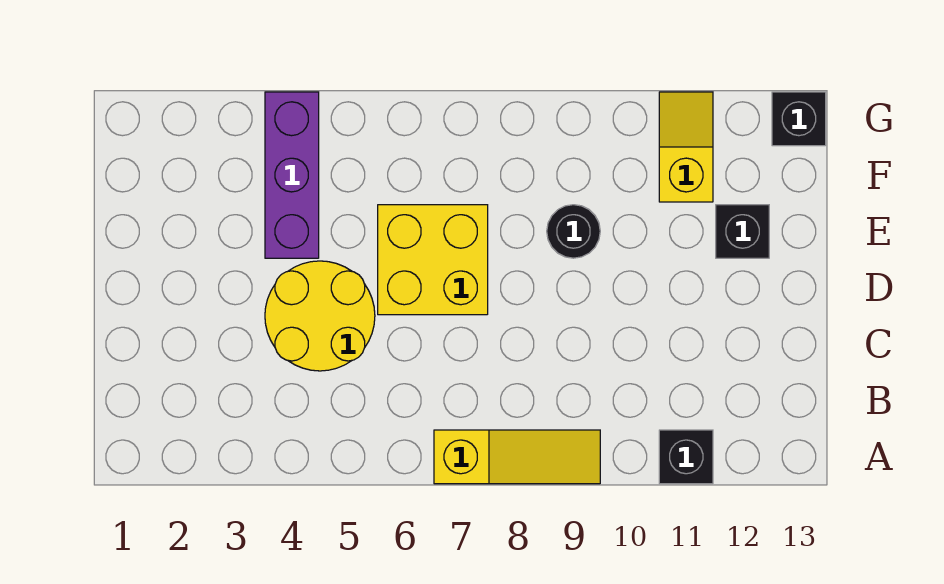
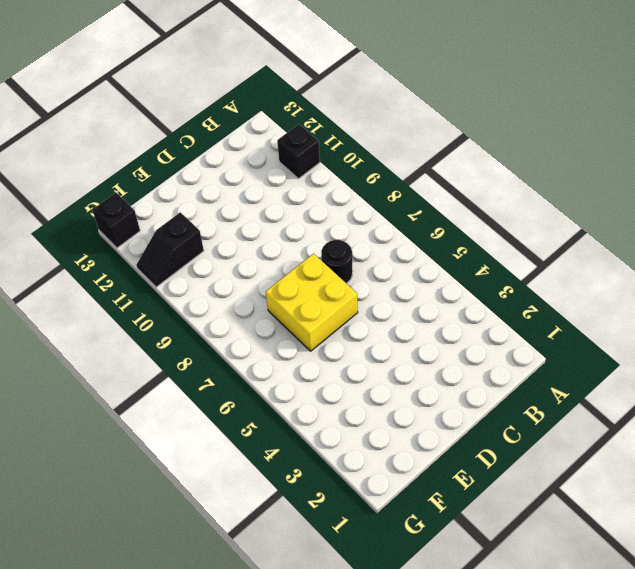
black round brick C7 level 1 -> black round brick E9 level 1
black slope F11:G11 level 1 top F -> yellow slope F11:G11 level 1 top F
none -> yellow slope A7:A9 level 1 top 7
none -> yellow round brick C4:D5 level 1

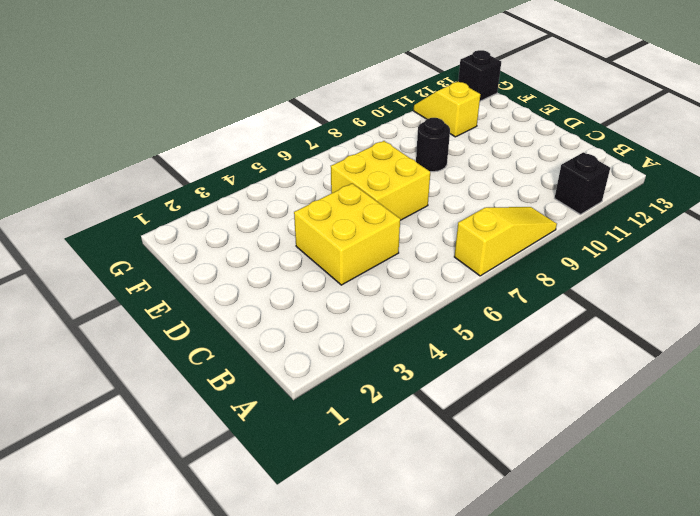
yellow brick C4:D5 level 1 -> yellow round brick C4:D5 level 1
none -> purple brick E4:G4 level 1
none -> black brick E12 level 1

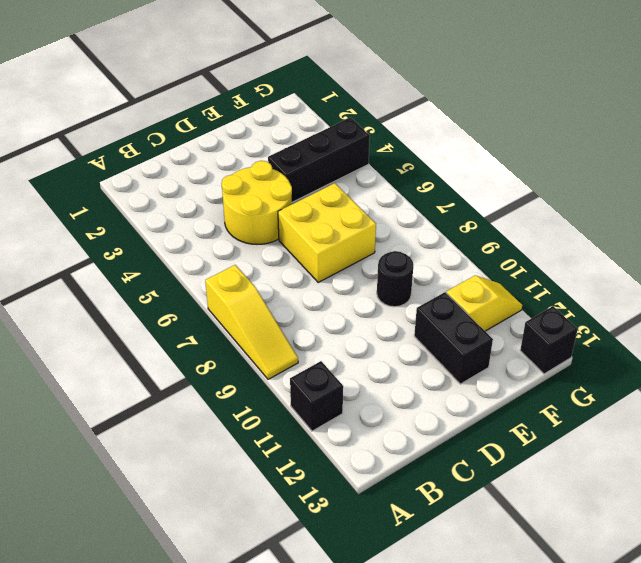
black brick E4:G4 level 1 -> purple brick E4:G4 level 1
black brick E11:E12 level 1 -> black brick E12 level 1

